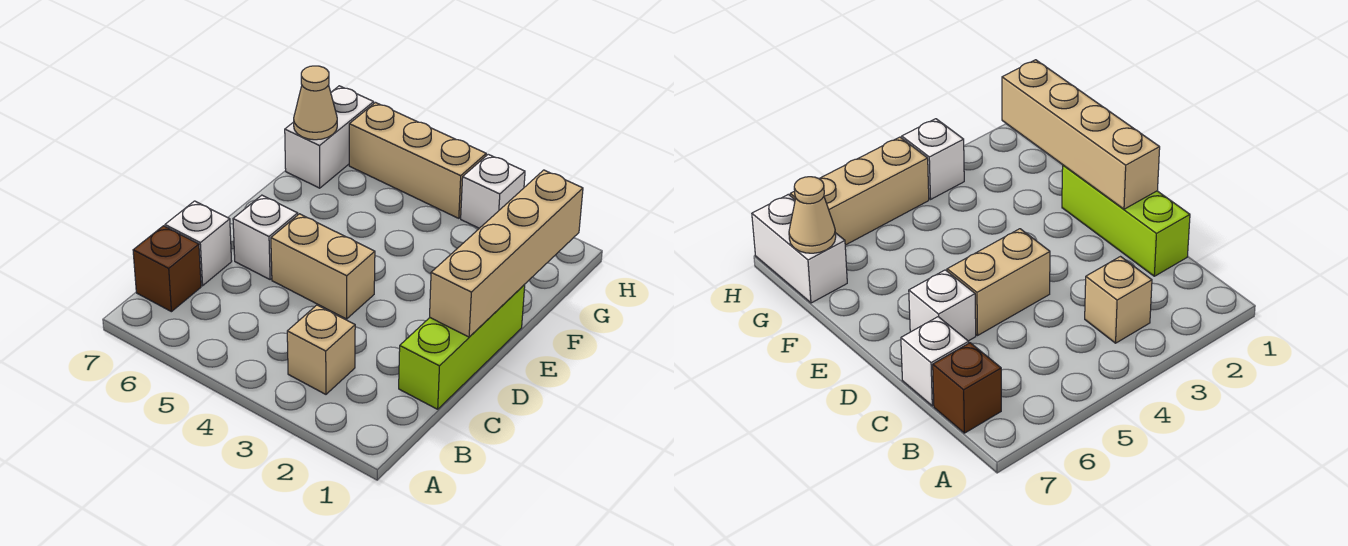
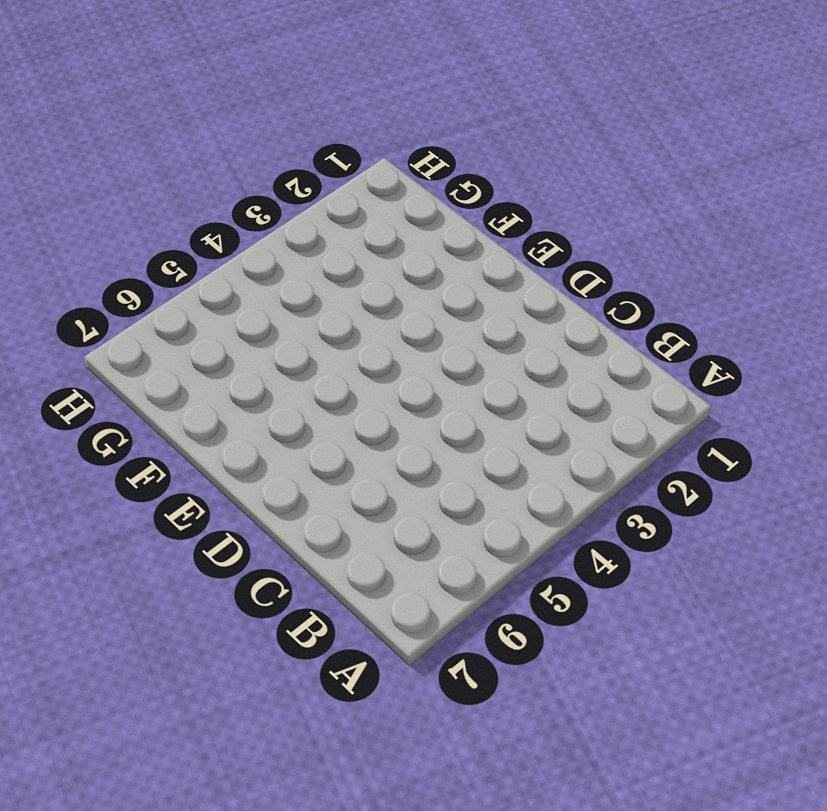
none -> tan brick B3 level 1
none -> brown brick B7 level 1

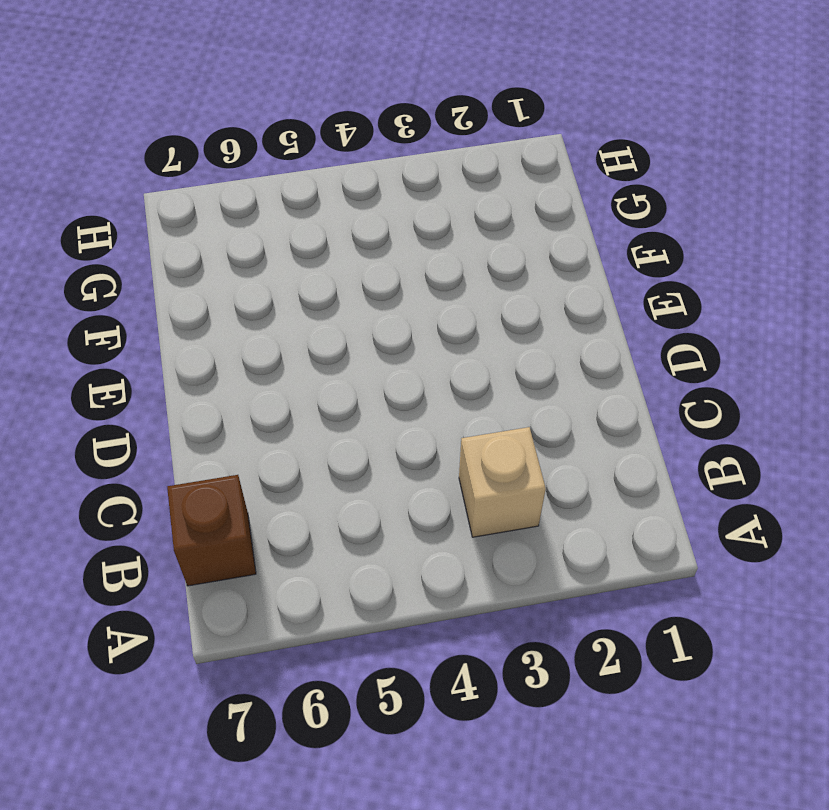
none -> lime brick C1:E1 level 1
none -> white brick C7 level 1

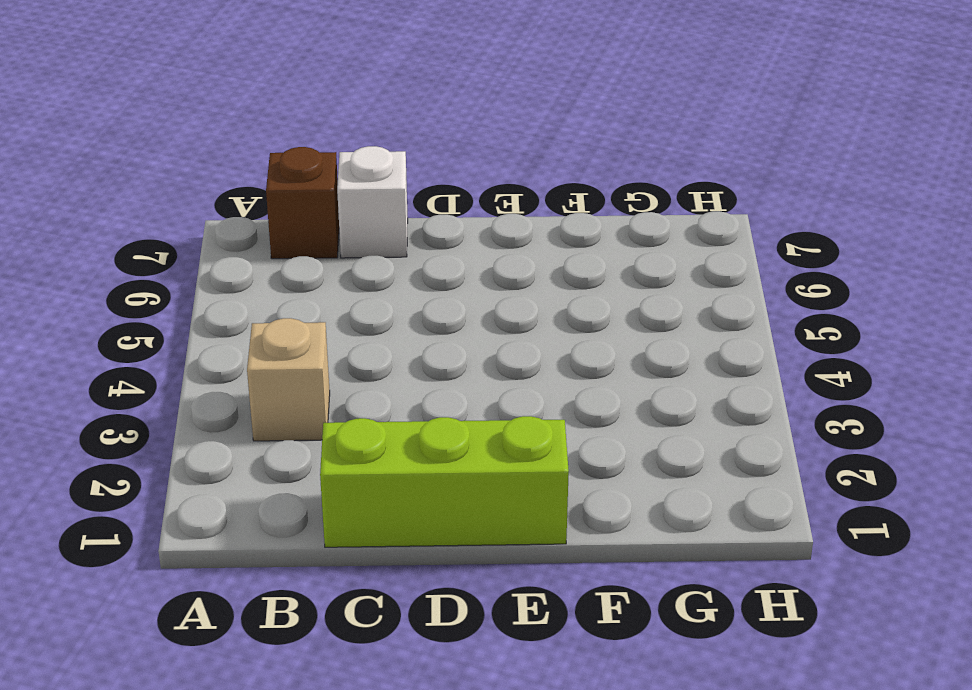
none -> tan brick D4:D5 level 1
none -> white brick D6 level 1

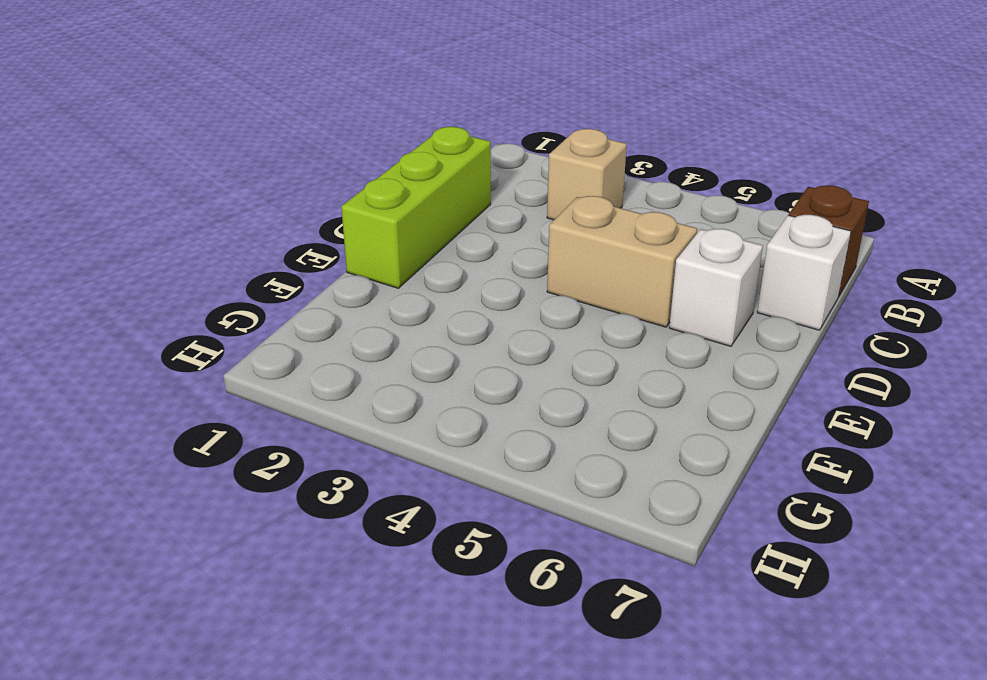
none -> white brick G7:H7 level 1
none -> white brick H3 level 1

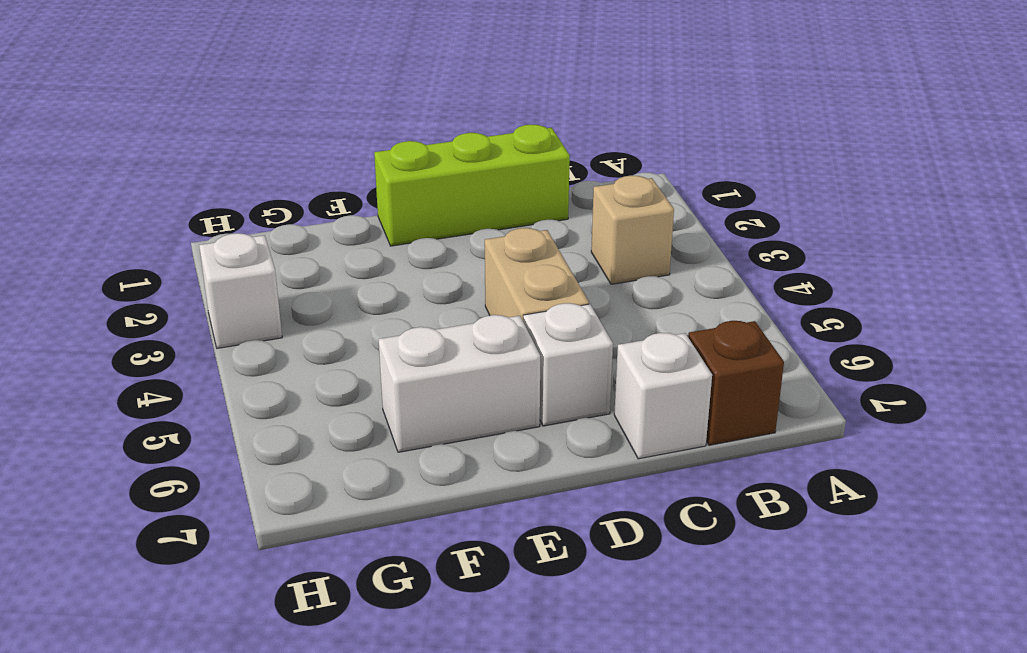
white brick E6:F6 level 1 -> white brick G7:H7 level 1
none -> tan brick H4:H6 level 1
none -> tan brick D1:G1 level 2

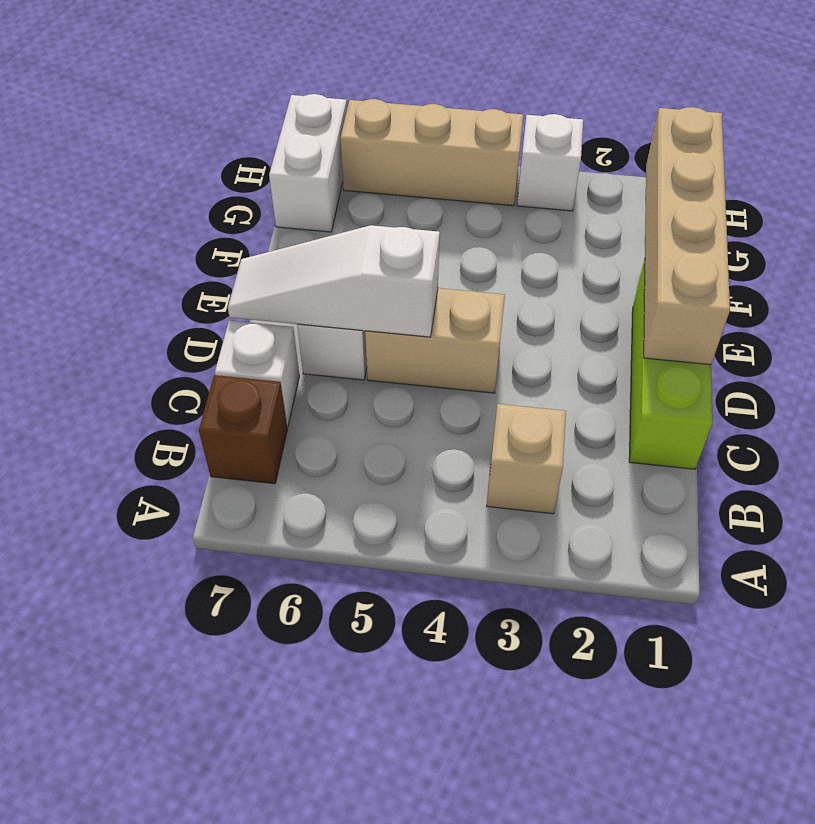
white slope D5:D7 level 2 top 5 -> none
none -> tan cone G7 level 2

